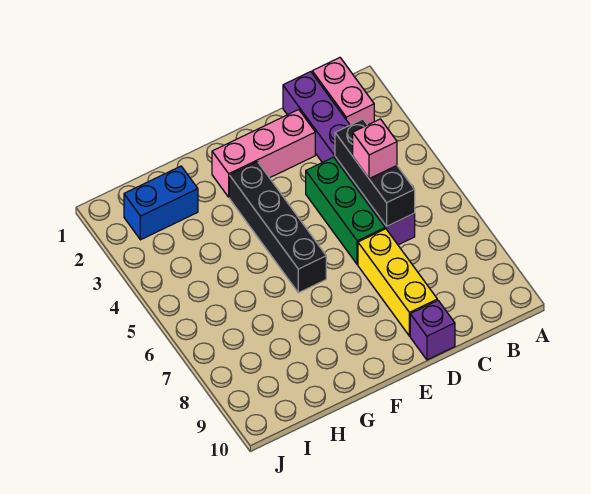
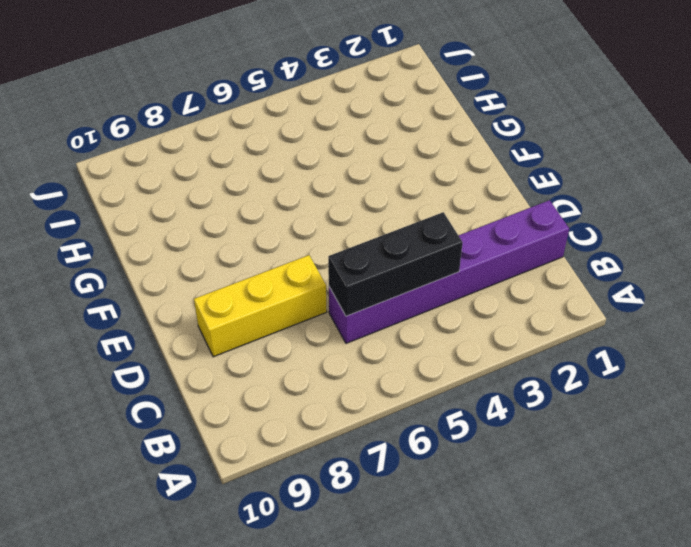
none -> pink brick B1:B2 level 1
none -> pink brick D2:F2 level 1

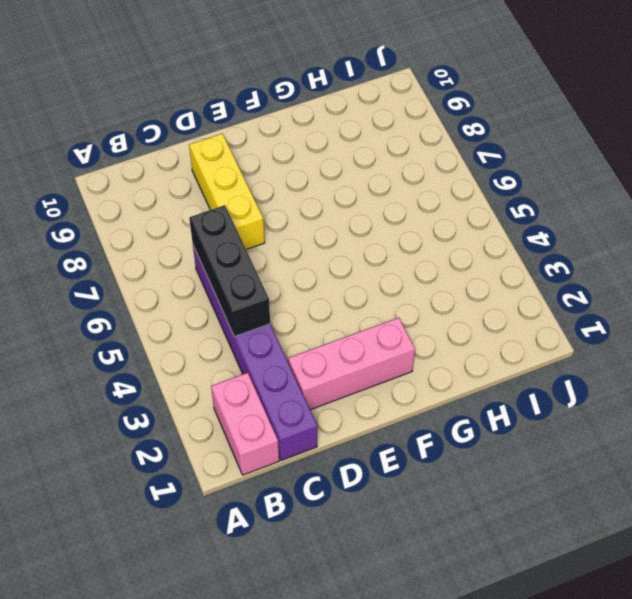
none -> green brick D4:D6 level 1
none -> purple brick D10 level 1

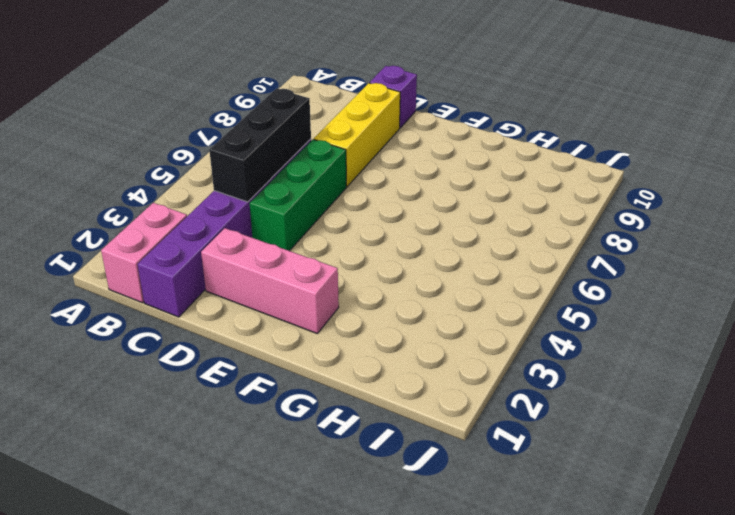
none -> black brick F3:F6 level 1
none -> blue brick H2:I2 level 1

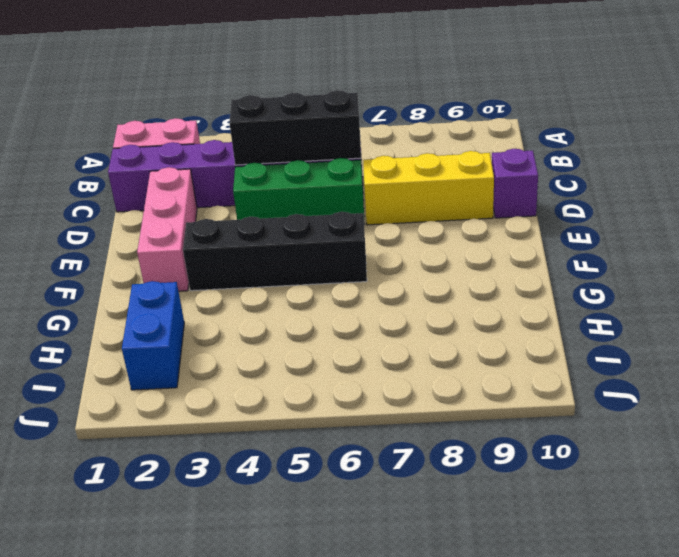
none -> pink brick C5 level 3

